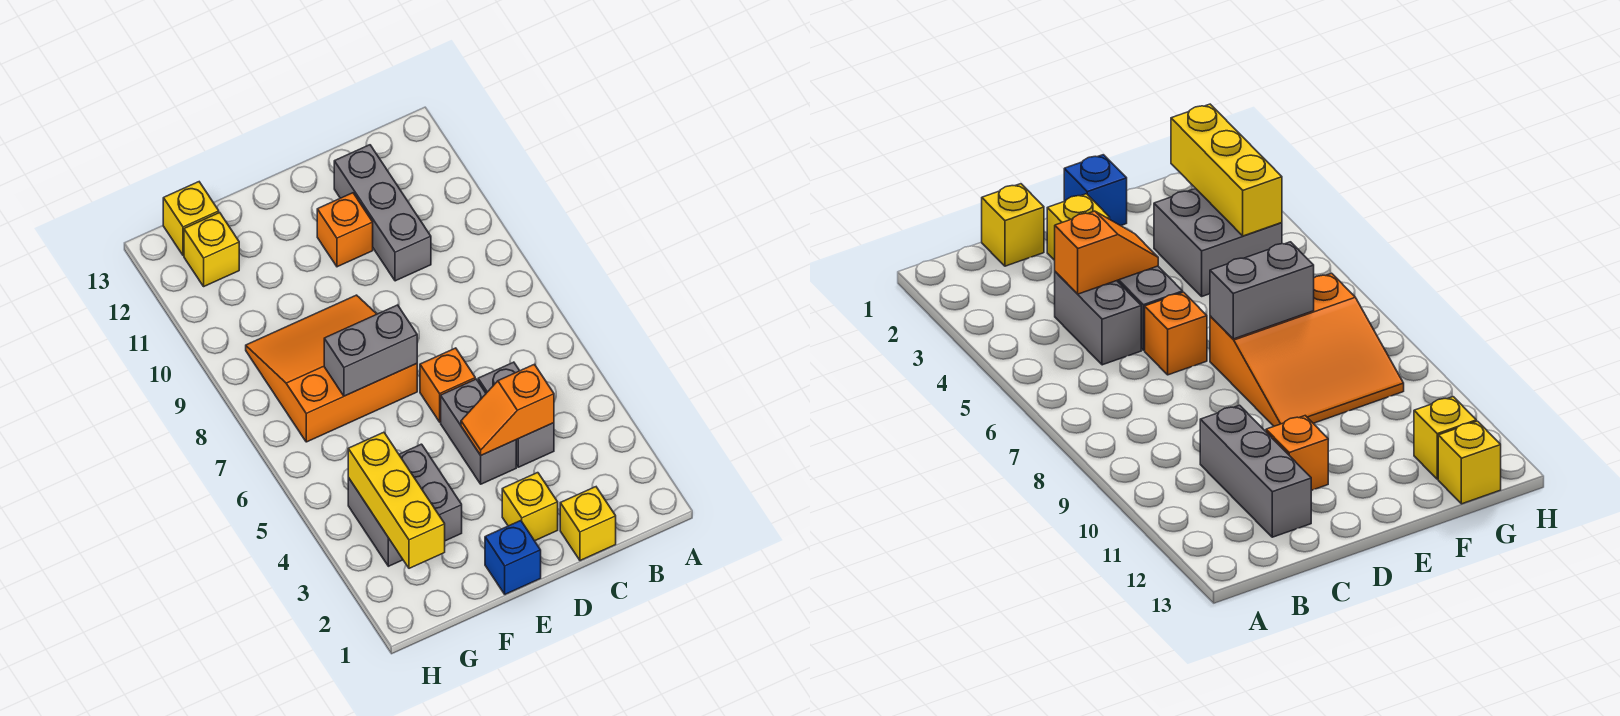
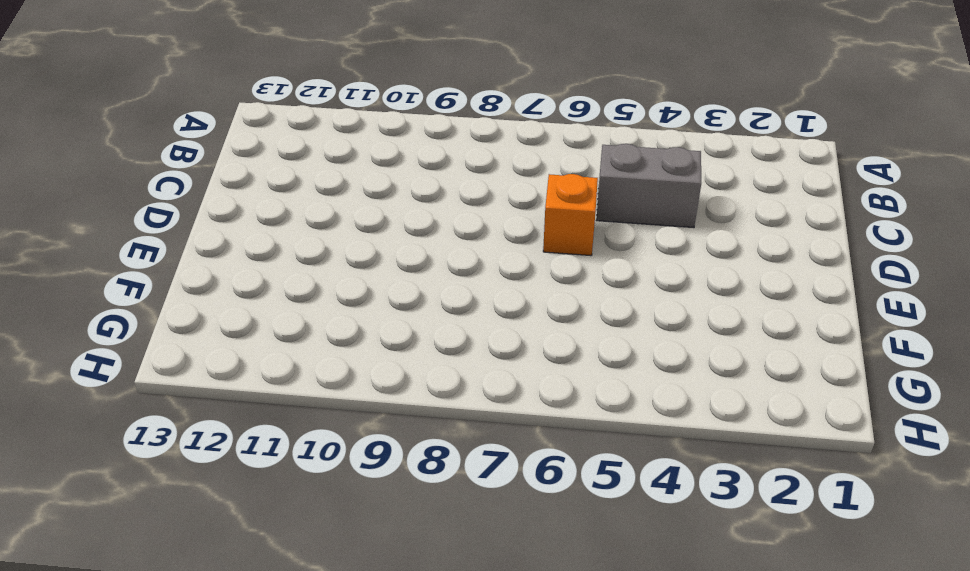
none -> yellow brick C1 level 1
none -> grey brick C10:C12 level 1
none -> yellow brick D2 level 1

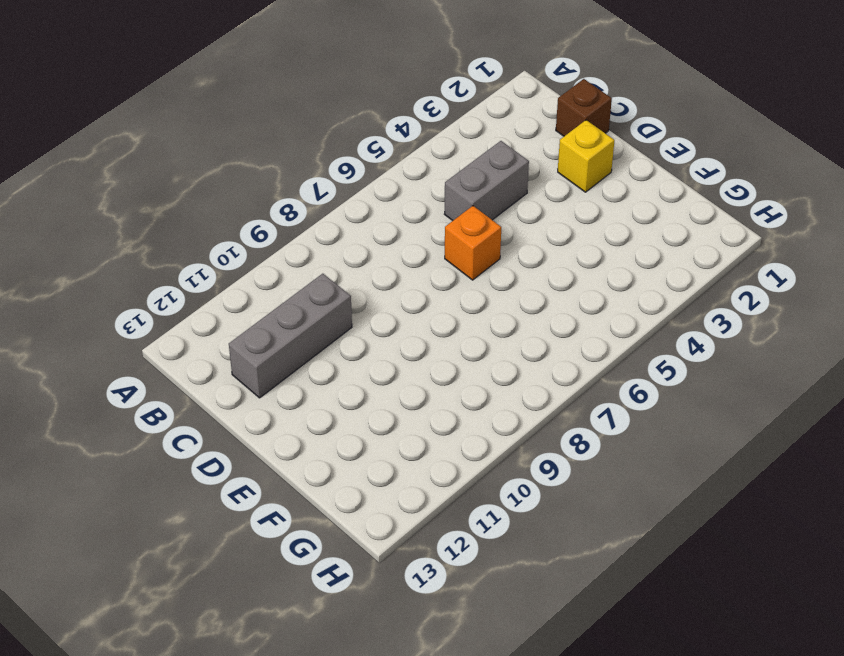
brown brick C1 level 1 -> yellow brick C1 level 1
none -> grey brick D4:D5 level 1
none -> orange brick D11 level 1
none -> blue brick E1 level 1

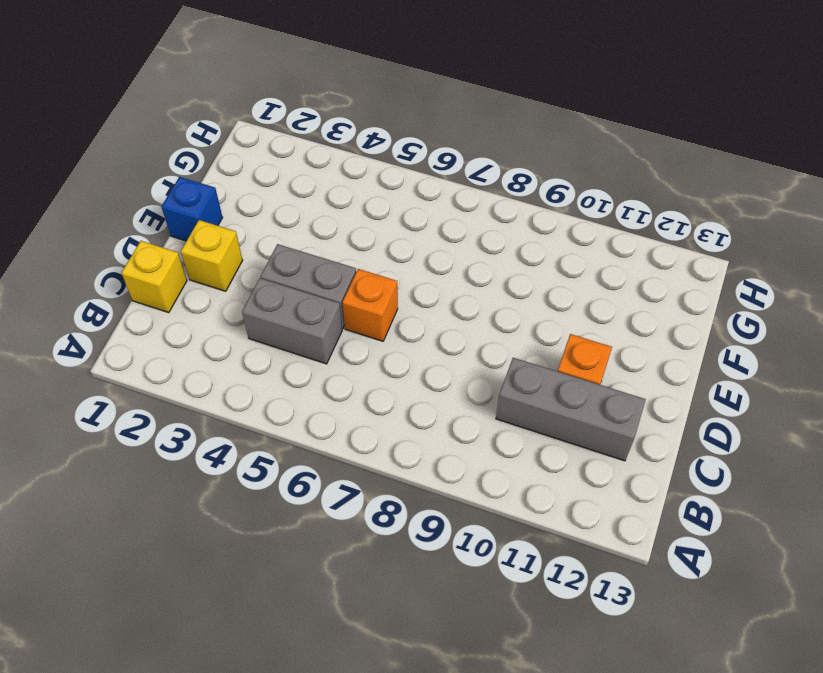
none -> orange slope E7:G9 level 1 top 7
none -> grey brick F3:G4 level 1
none -> yellow brick G12 level 1

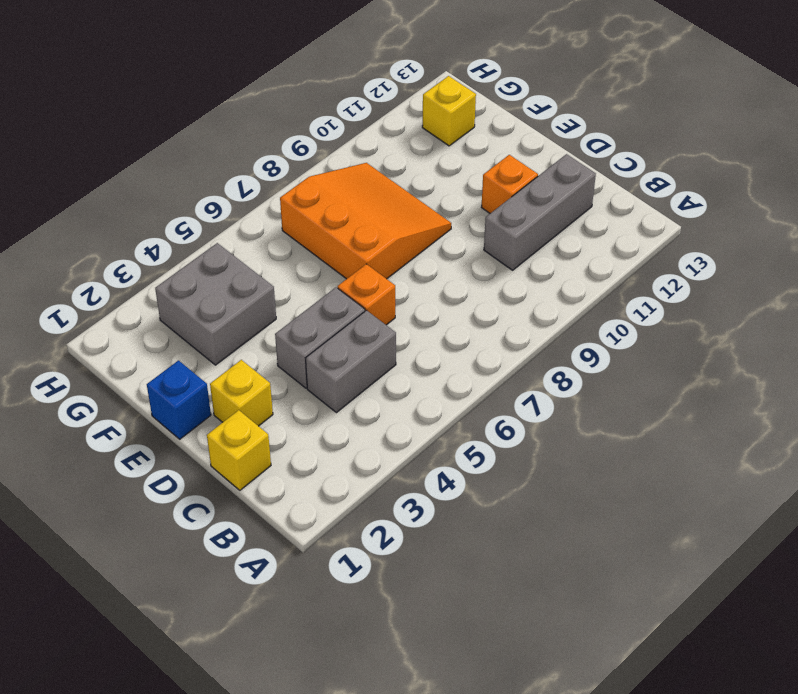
none -> yellow brick G13 level 1
none -> orange slope C4:D4 level 2 top C
none -> grey brick E7:F7 level 2

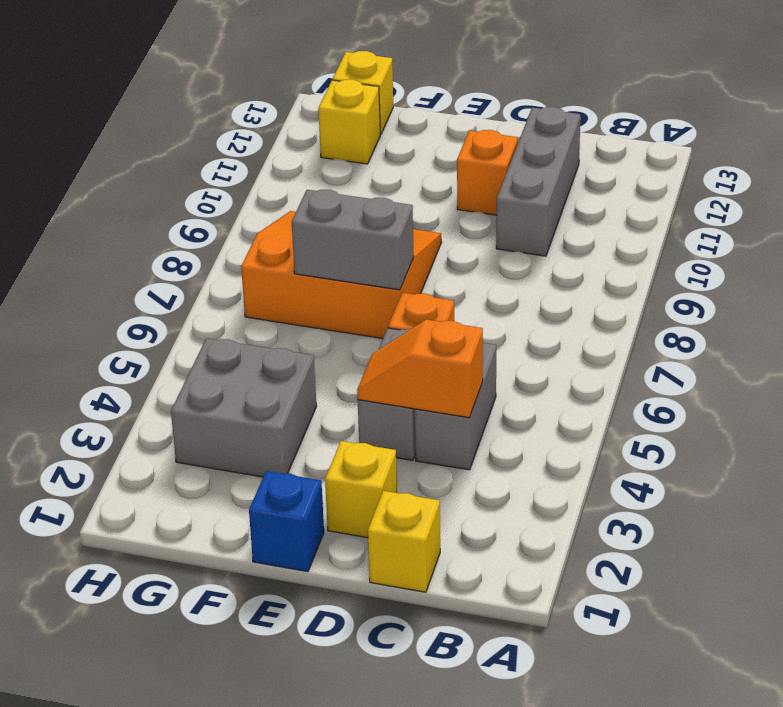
none -> yellow brick G2:G4 level 2

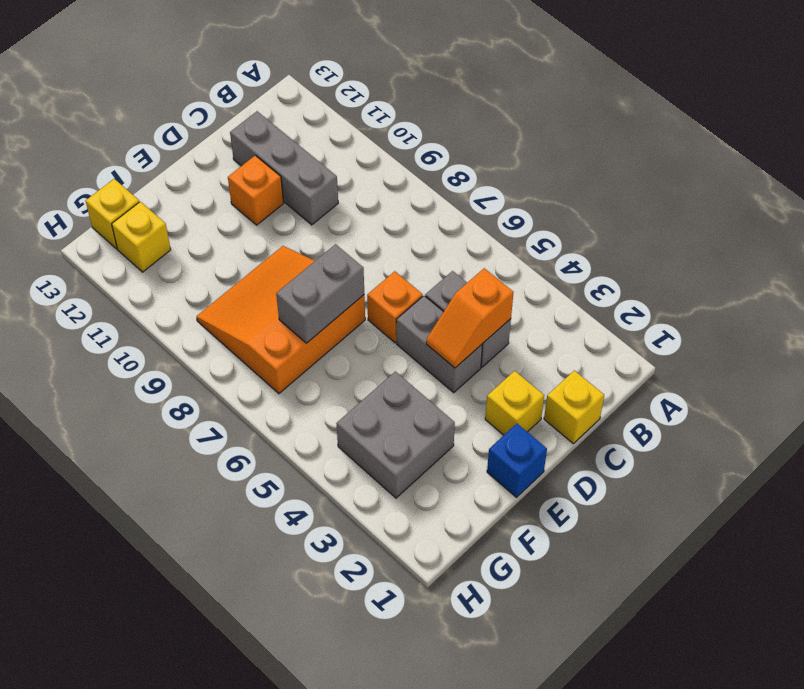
none -> yellow brick G2:G4 level 2

